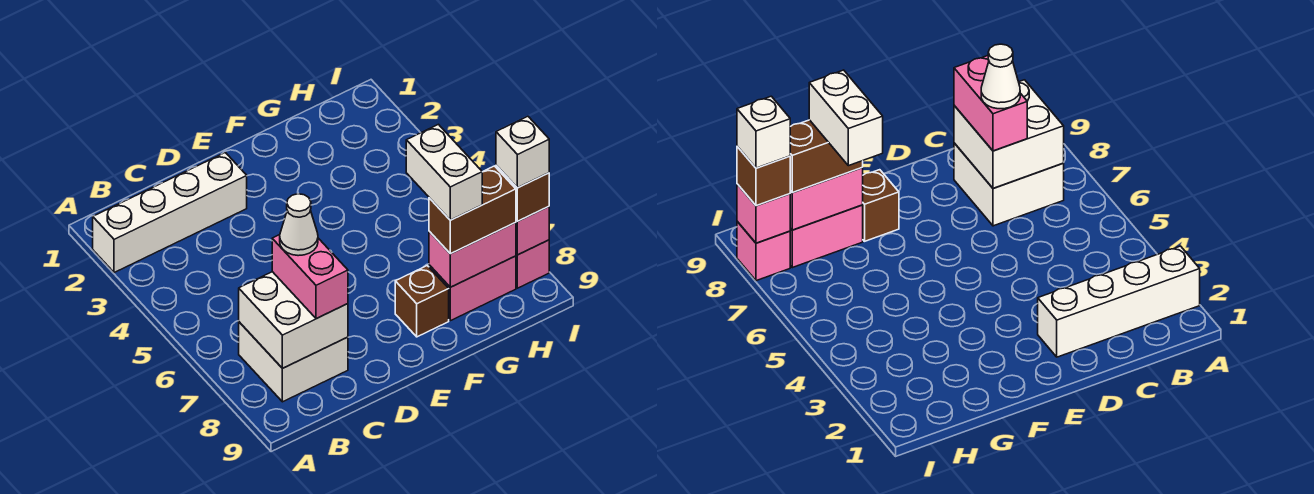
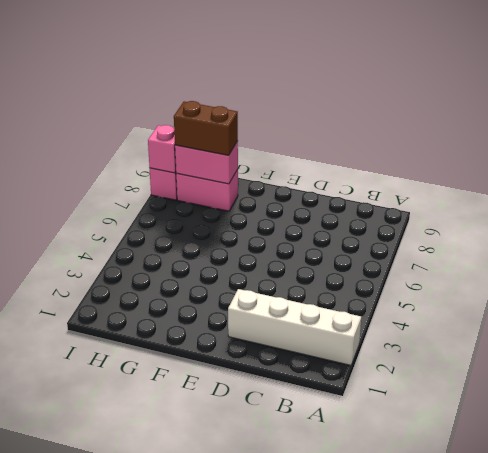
none -> white brick B7:C8 level 1
none -> brown brick F8 level 1
none -> white brick B7:C8 level 2

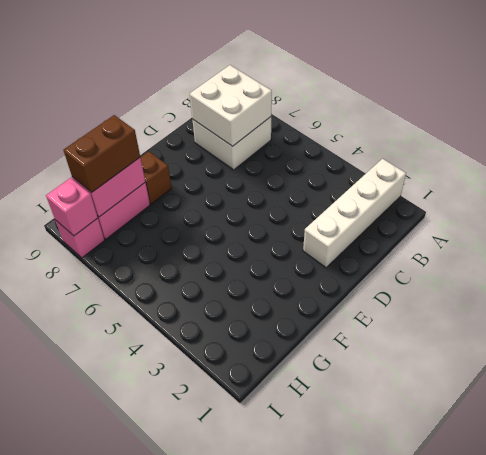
none -> pink brick C7:C8 level 3
none -> brown brick I8 level 3
none -> white cone C7 level 4

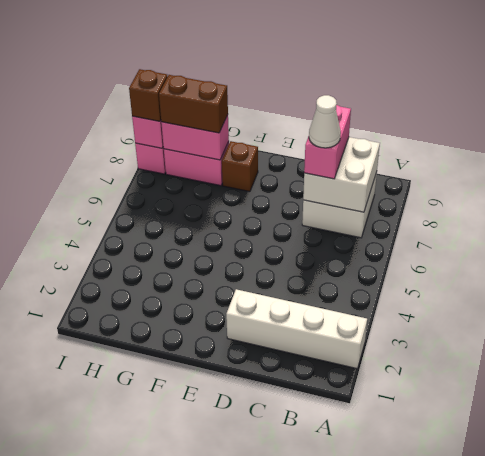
none -> white brick G7:G8 level 4
none -> white brick I8 level 4

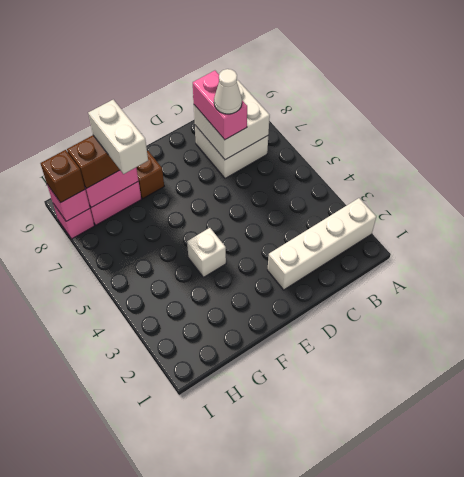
white brick F4 level 1 -> white brick I8 level 4

